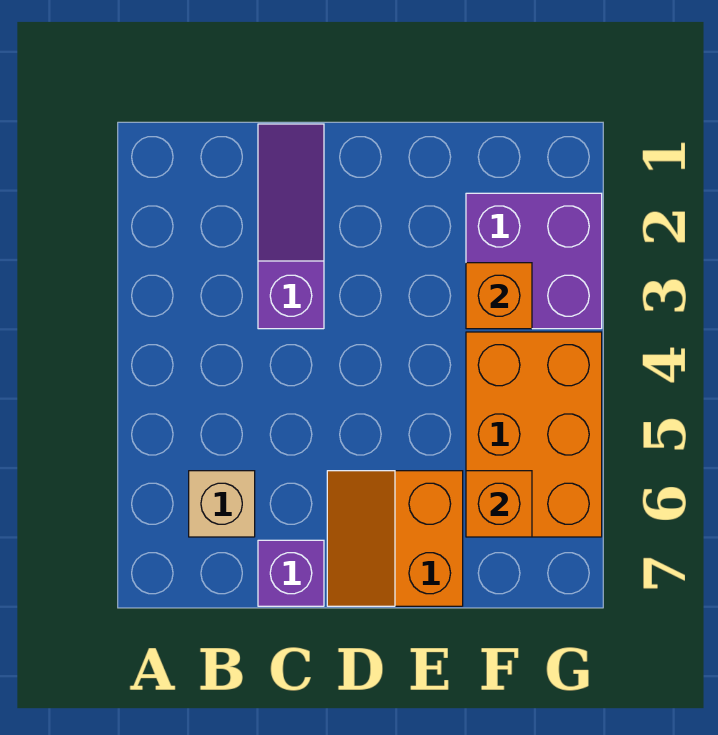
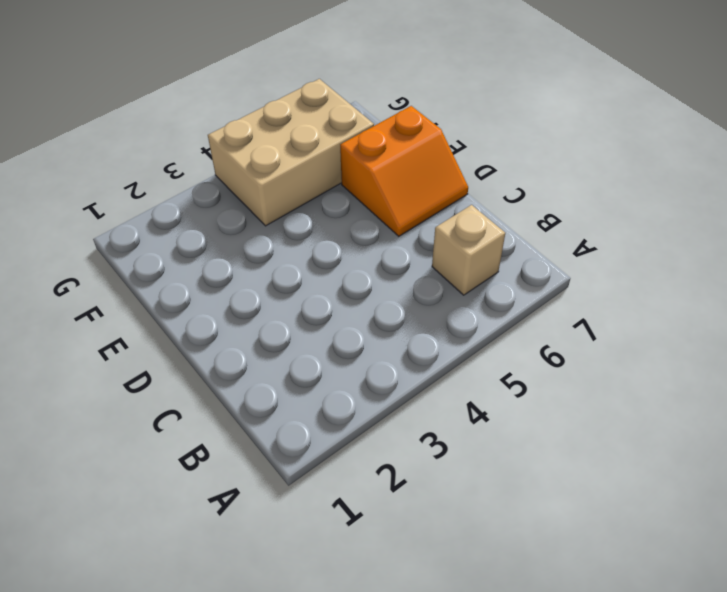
tan brick F4:G6 level 1 -> orange brick F4:G6 level 1
none -> purple slope C1:C3 level 1 top 3
none -> purple brick C7 level 1

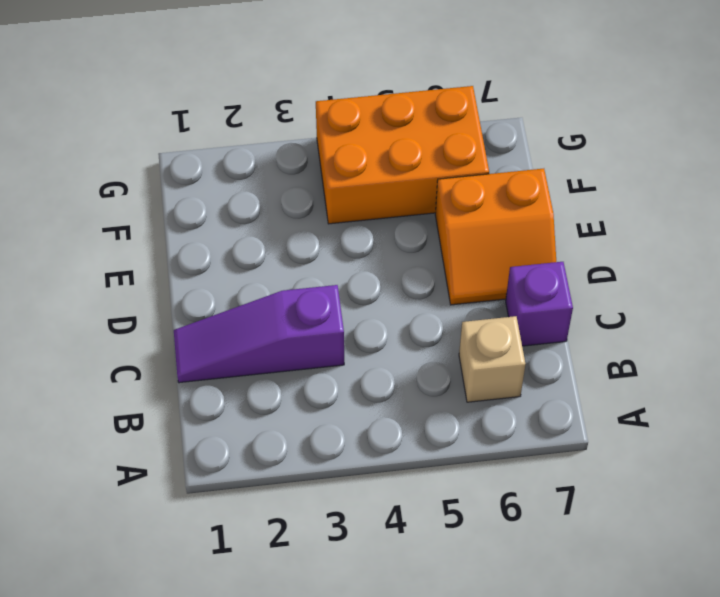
none -> purple brick F2:G3 level 1
none -> orange brick F3 level 2

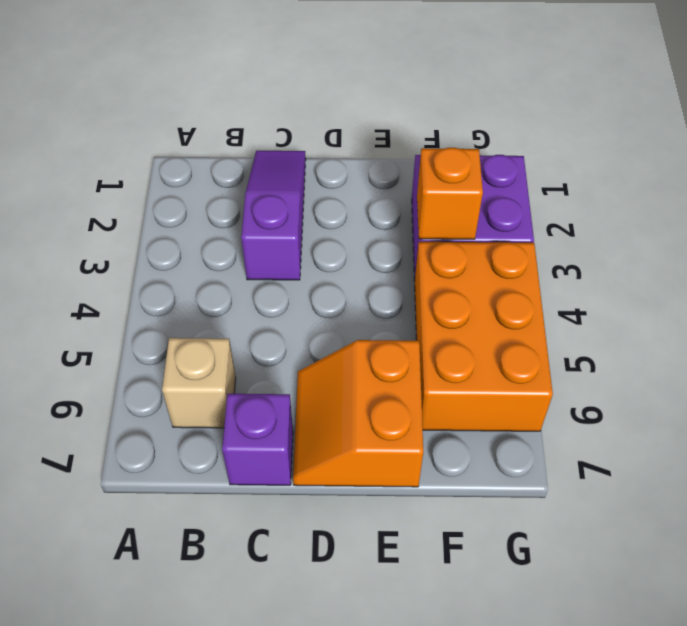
none -> orange brick F6 level 2

